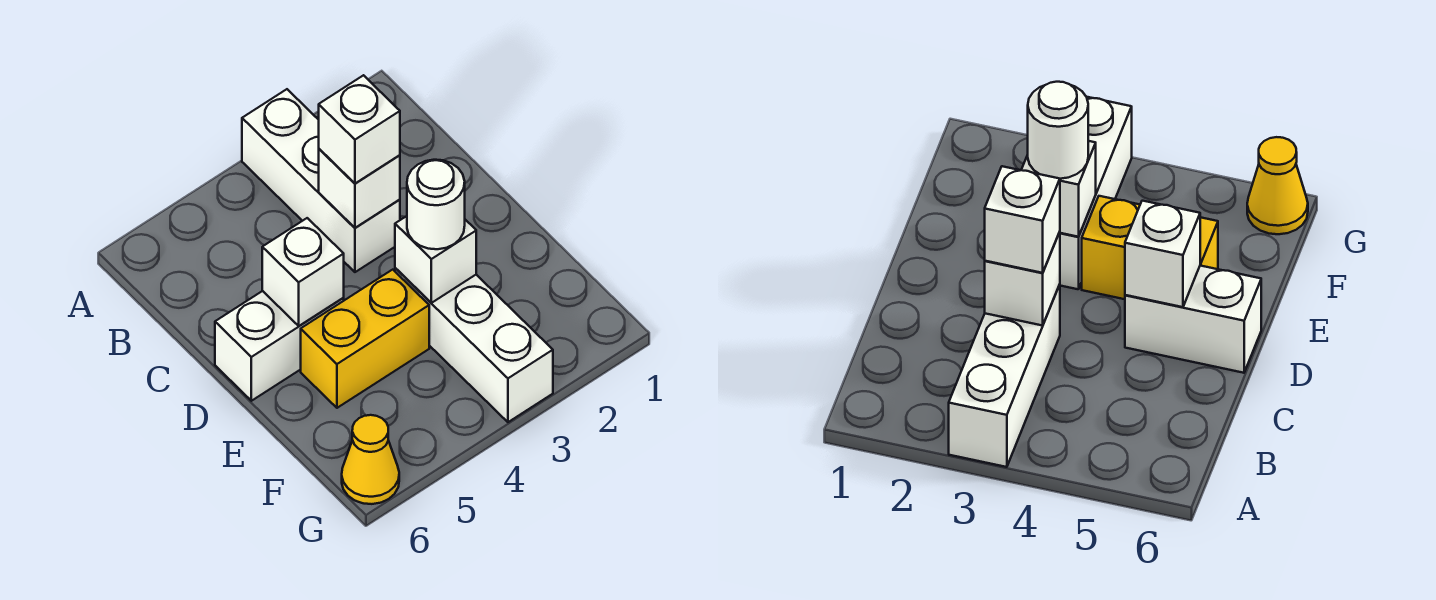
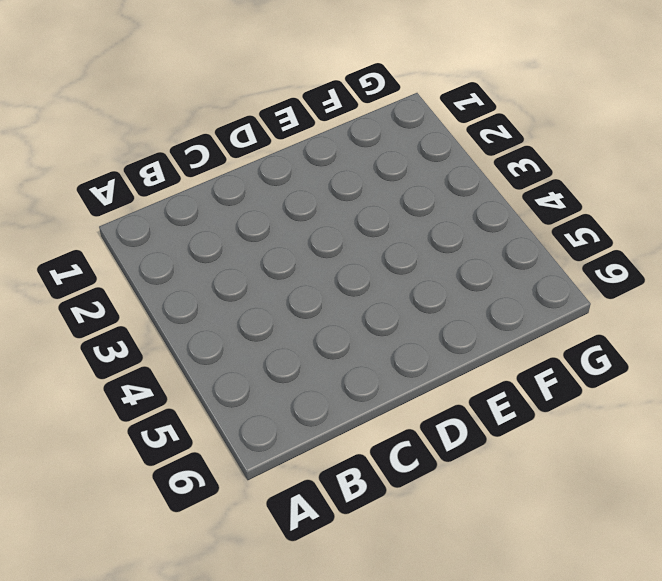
none -> white brick A3:C3 level 1
none -> white brick D5:D6 level 1

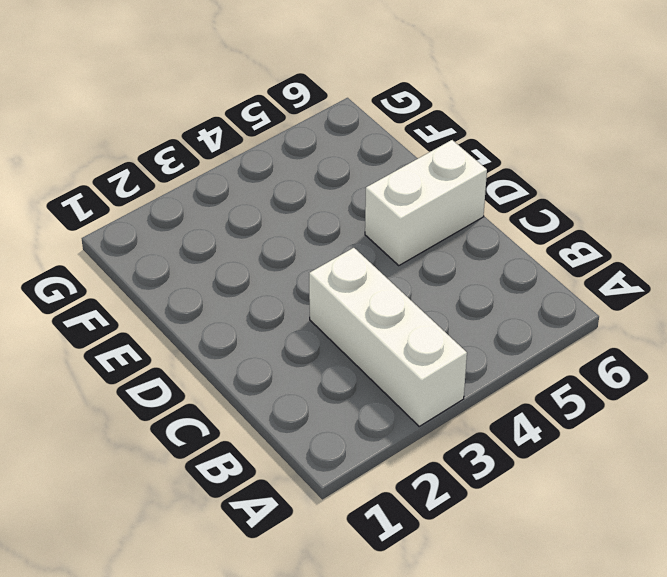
none -> white brick E3:G3 level 1
none -> yellow brick E4:E5 level 1

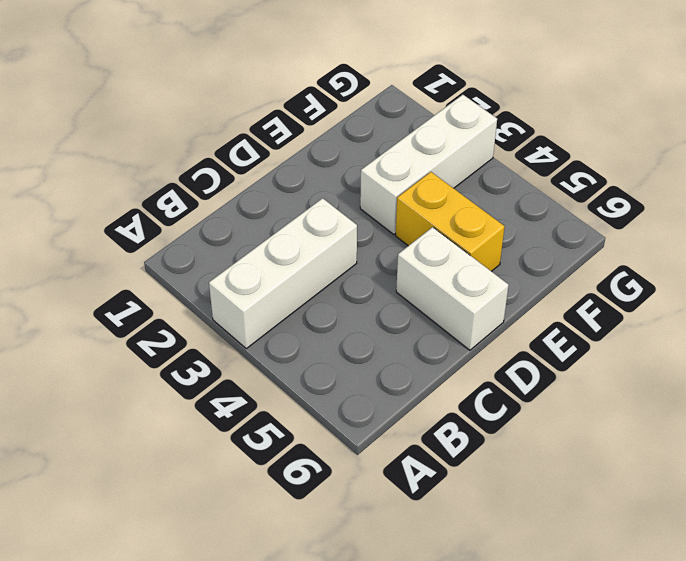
none -> yellow cone G6 level 1
none -> white brick C3 level 2

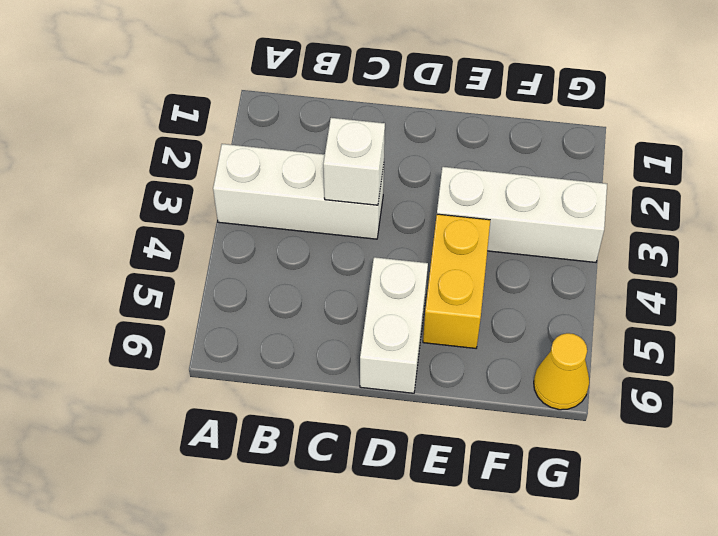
none -> white brick D5 level 2
none -> white brick E3 level 2

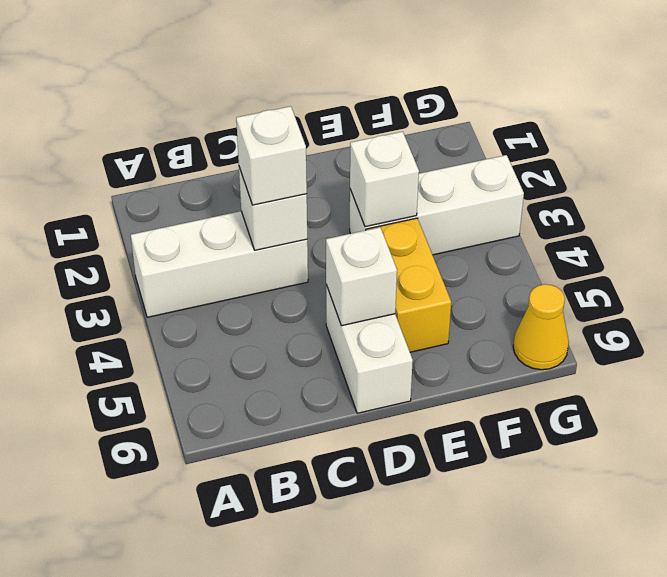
none -> white round brick E3 level 3

